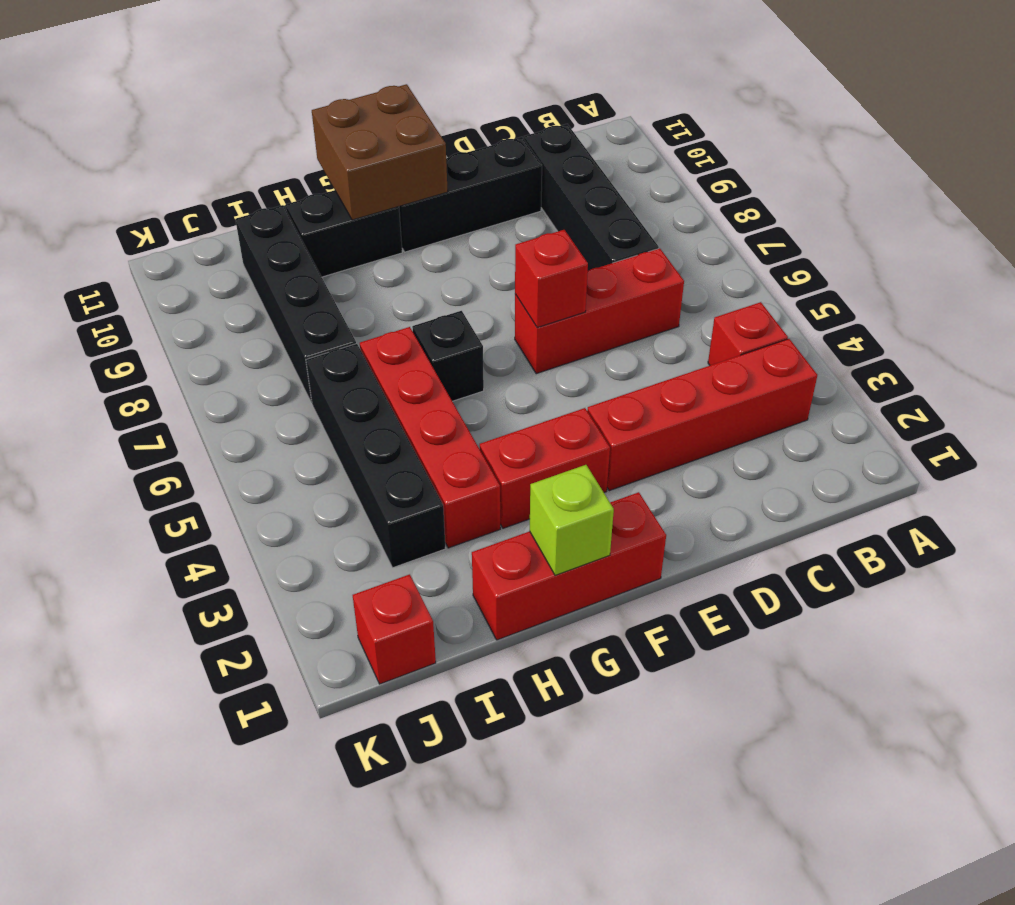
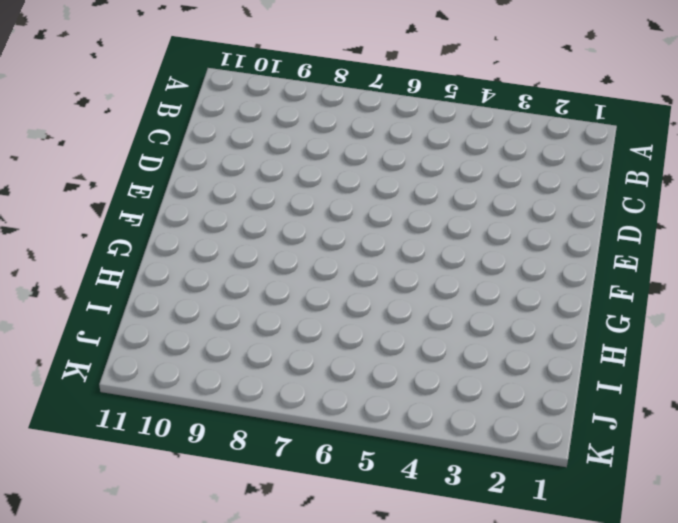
none -> red brick B3:E3 level 1
none -> red brick B4 level 1
none -> red brick C6:E6 level 1

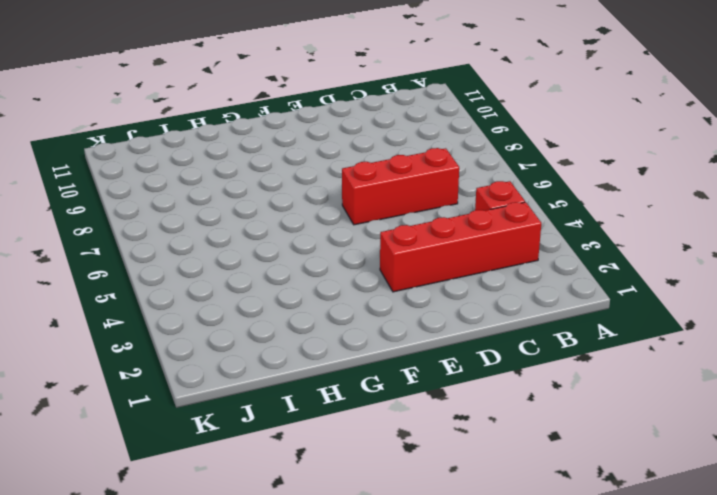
none -> black brick C7:C10 level 1
none -> black brick D10:F10 level 1
none -> red brick F1:H1 level 1

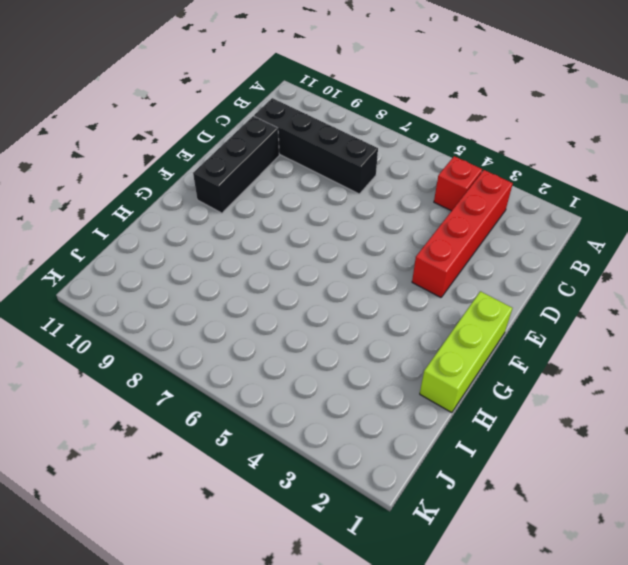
lime brick F1:H1 level 1 -> red brick F1:H1 level 1
none -> red brick C6:E6 level 1
none -> red brick F3:G3 level 1
none -> black brick G6 level 1

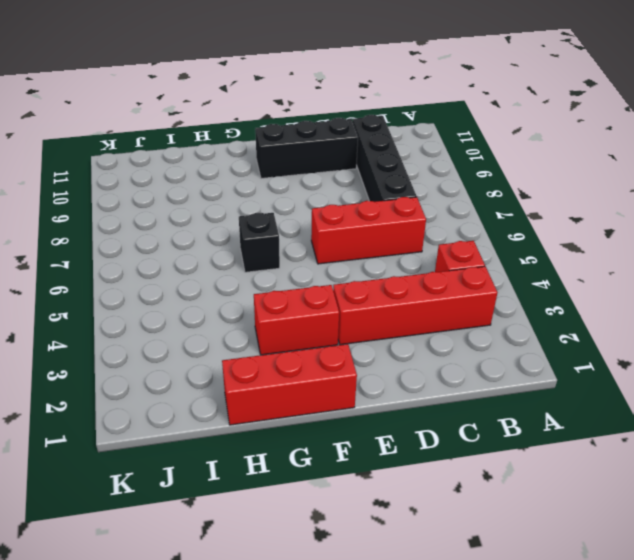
none -> black brick G10:H10 level 1
none -> red brick H3:H6 level 1
none -> black brick I3:I6 level 1

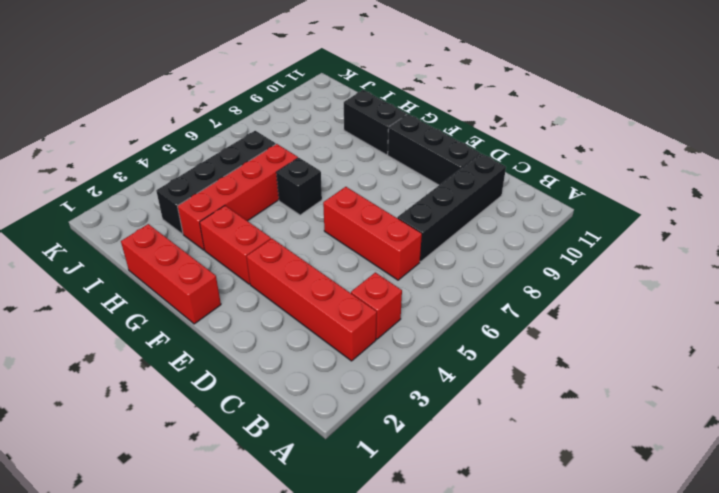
none -> black brick I7:I10 level 1
none -> red brick J1 level 1
none -> red brick E6 level 2

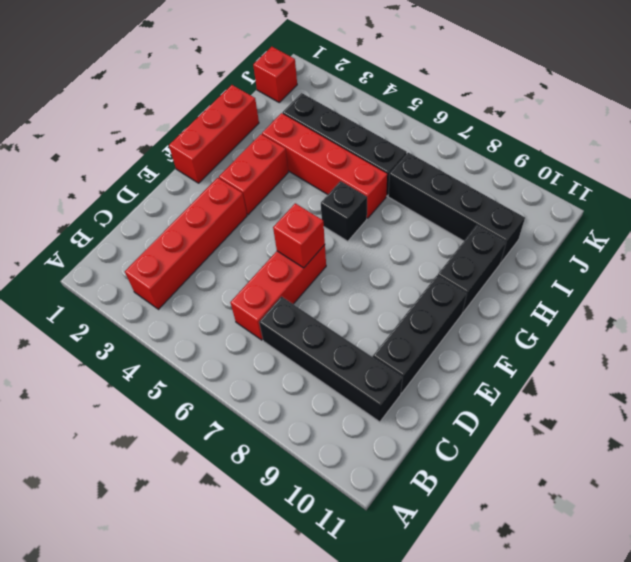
none -> red brick B4 level 1
none -> brown brick F10:G11 level 2
none -> lime brick G1 level 2

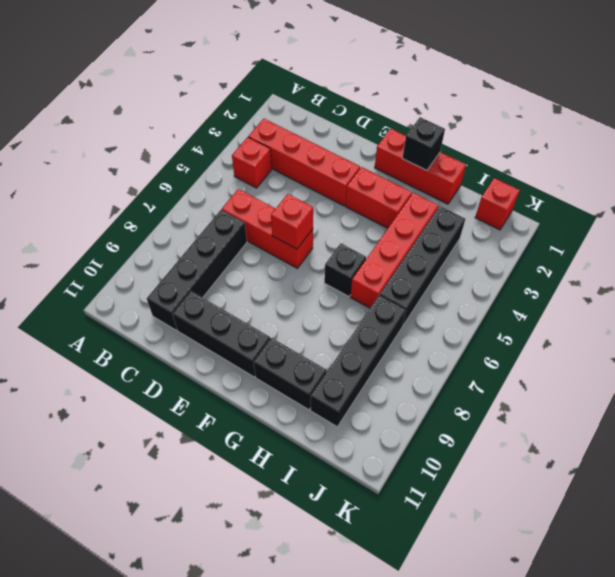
black brick G1 level 2 -> lime brick G1 level 2
none -> brown brick F10:G11 level 2

